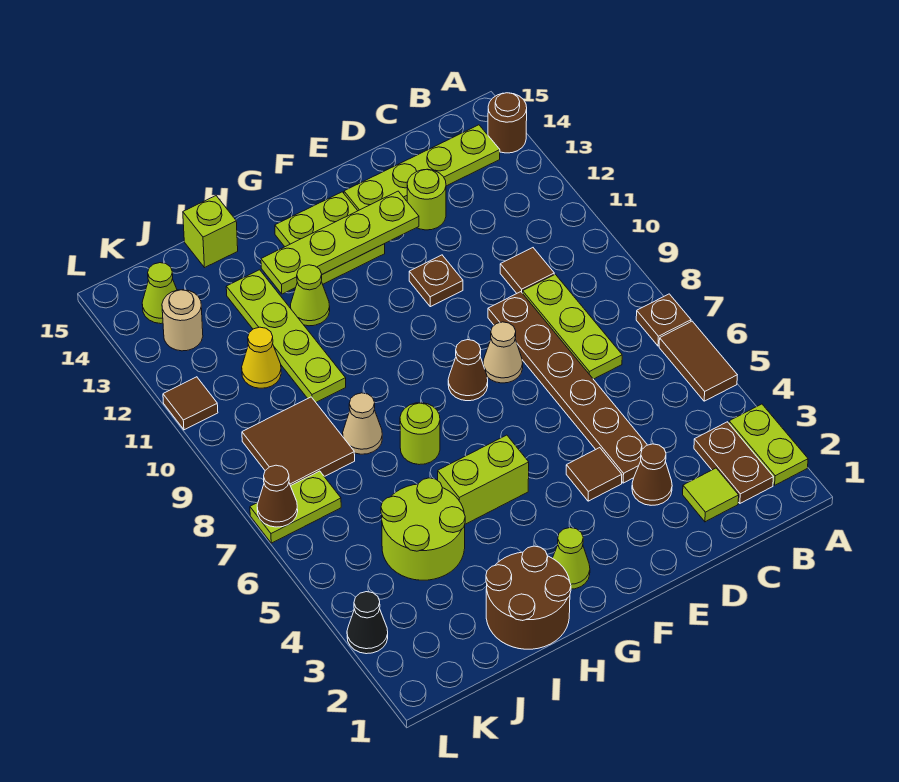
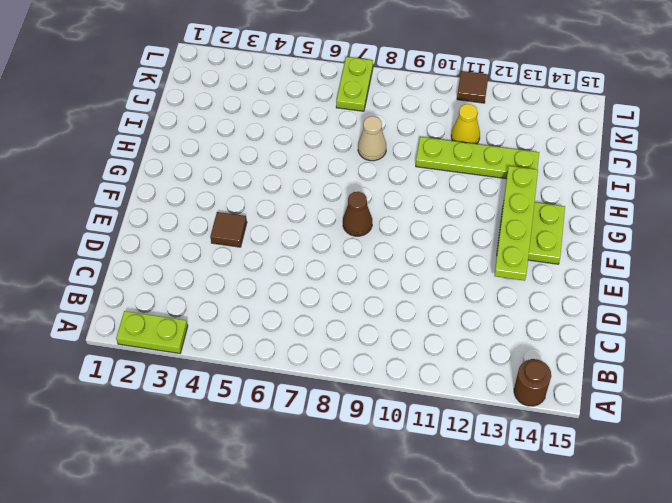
none -> brown tile A5:A6 level 1
none -> brown plate A7 level 1
none -> brown plate B2:B3 level 1
none -> lime plate B14:E14 level 1

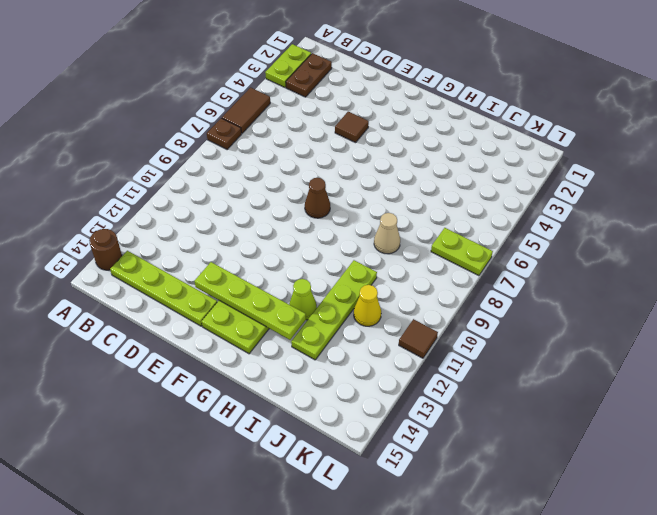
none -> lime tile C2 level 1
none -> lime plate C7:C9 level 1
none -> brown tile C10 level 1
none -> brown cone D3 level 1

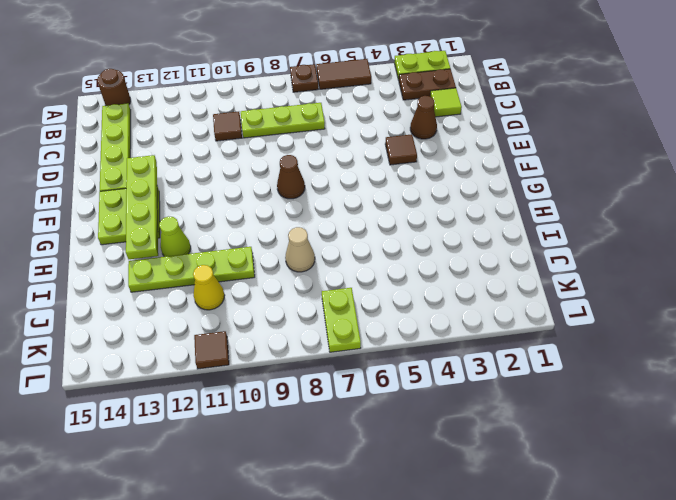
none -> brown plate D4:D9 level 1
none -> lime round brick D13 level 1
none -> tan cone E8 level 1
none -> brown plate E11 level 1

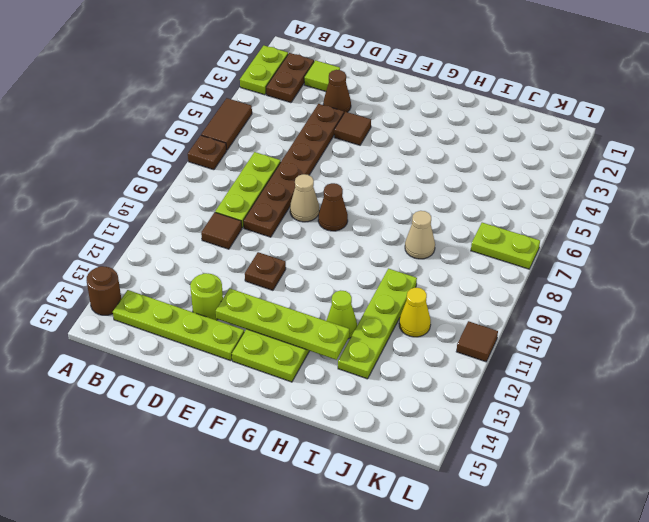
none -> lime cone G2 level 1
none -> lime brick G5:H5 level 1
none -> brown round brick H1:I2 level 1
none -> lime round brick H7 level 1

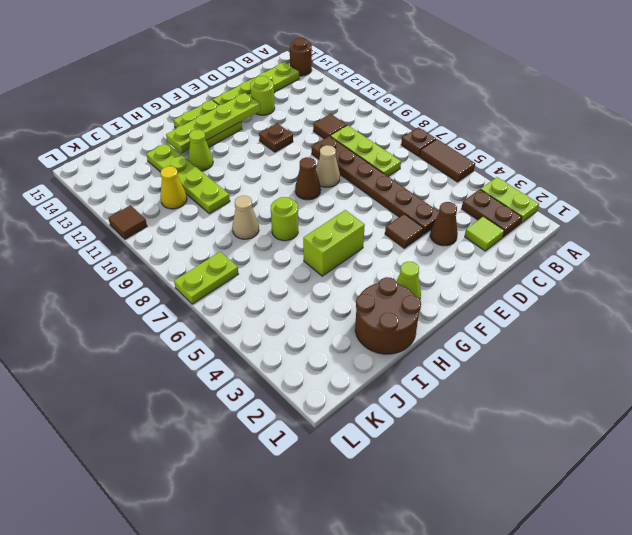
none -> lime round brick I4:J5 level 1
none -> lime brick I15 level 1
none -> brown tile J8:K9 level 1
none -> tan round brick K13 level 1

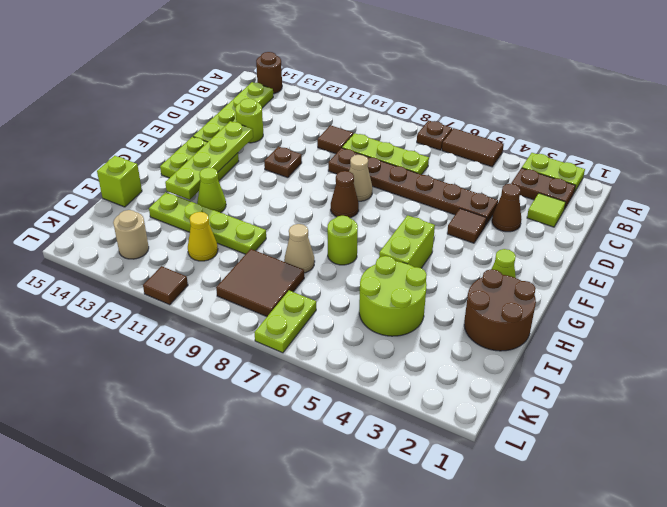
none -> lime cone K14 level 1
none -> black cone L3 level 1
none -> brown cone L7 level 2

